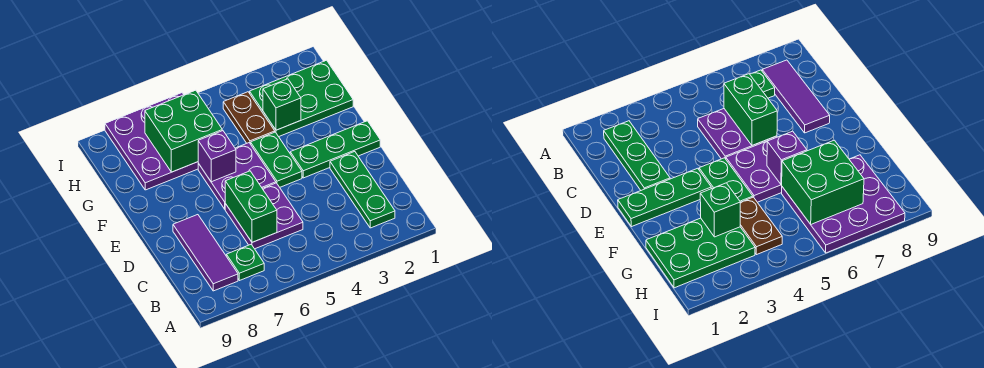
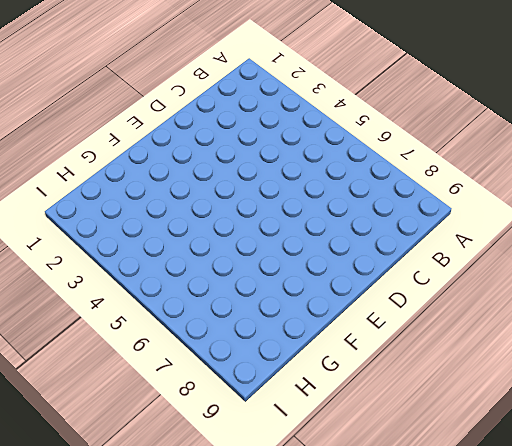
none -> green plate B2:D2 level 1
none -> green plate B7 level 1
none -> purple tile B8:D8 level 1

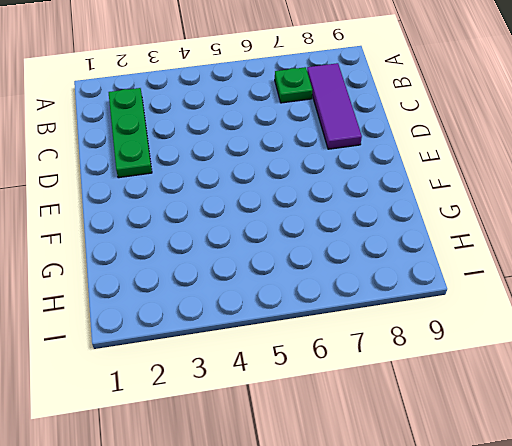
none -> purple plate C5:D6 level 1
none -> green plate E1:E3 level 1
none -> green plate E4:F4 level 1

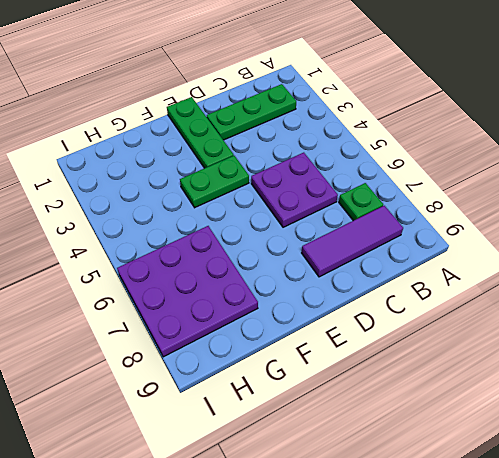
none -> purple plate E5:F6 level 1
none -> green plate G1:H3 level 1
none -> brown plate G4:H4 level 1

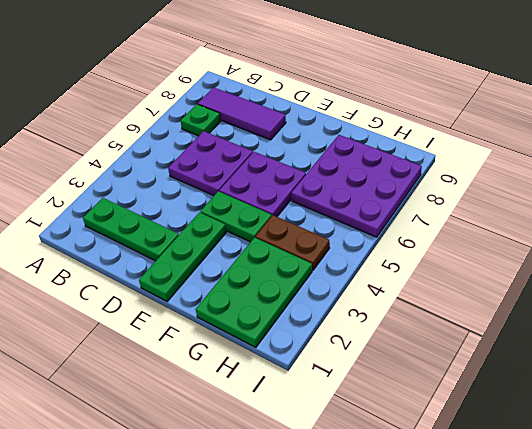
none -> green brick C6:D6 level 2
none -> purple brick F6 level 2
none -> green brick G3 level 2

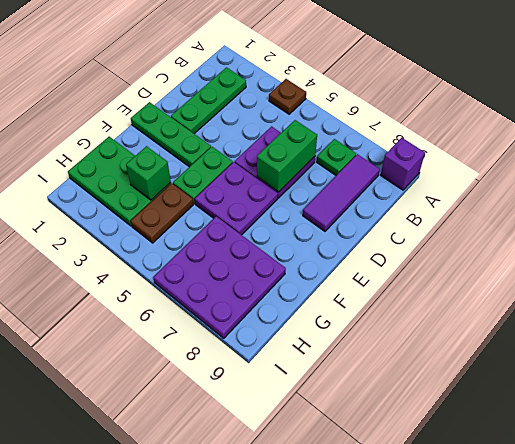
brown plate A4 level 1 -> none
purple brick A9 level 1 -> purple brick F6 level 2
none -> green brick G6:H7 level 2

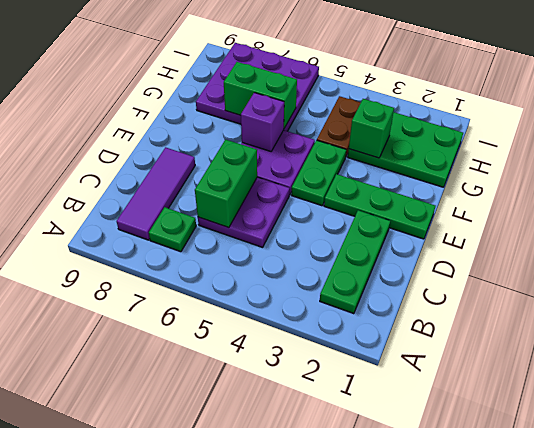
green brick G6:G7 level 2 -> green brick G6:H7 level 2

